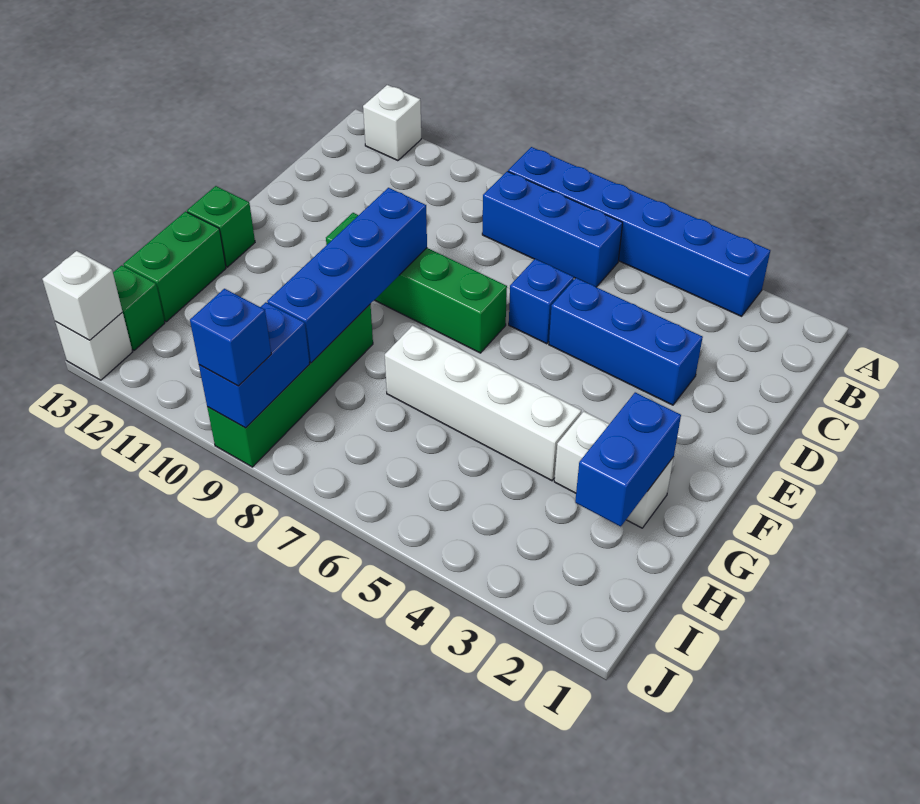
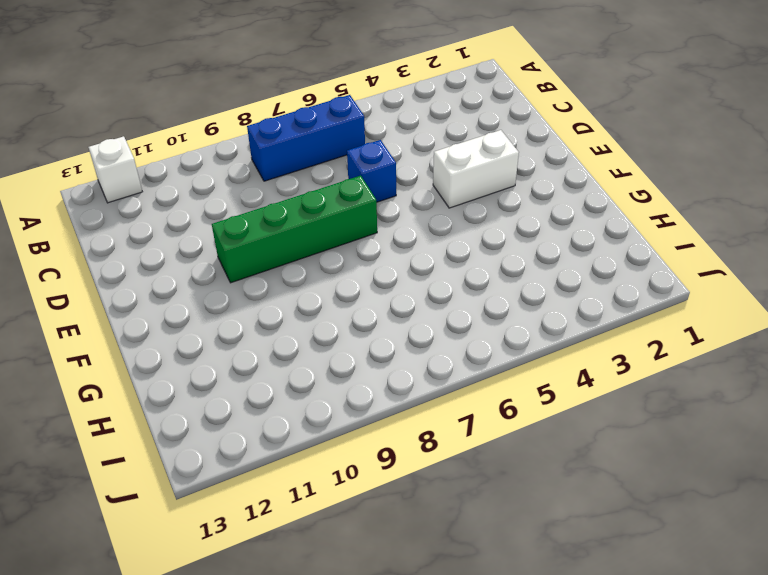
white brick E3:E4 level 1 -> white brick G2:G3 level 1
none -> blue brick A3:A8 level 1
none -> blue brick D3:D5 level 1
none -> green brick F13 level 1

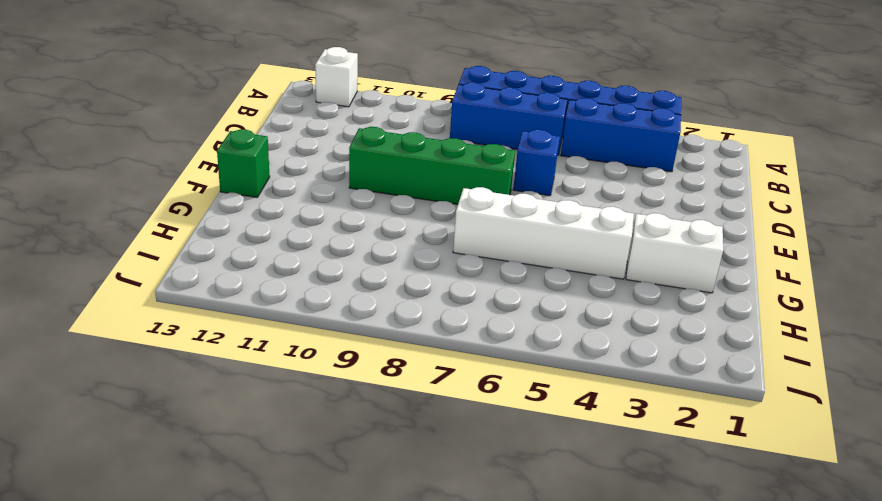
blue brick B3:B5 level 1 -> blue brick D3:D5 level 1
none -> green brick G9:J9 level 1
none -> green brick G13:H13 level 1
none -> green brick I13 level 1

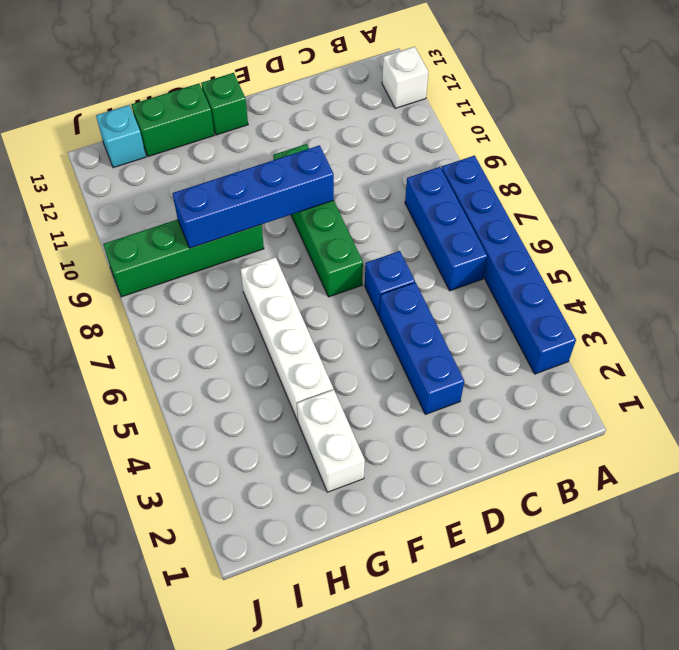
cyan brick I13 level 1 -> green brick I13 level 1
none -> white brick J13 level 1
none -> blue brick G2:H2 level 2
none -> blue brick I9:J9 level 2

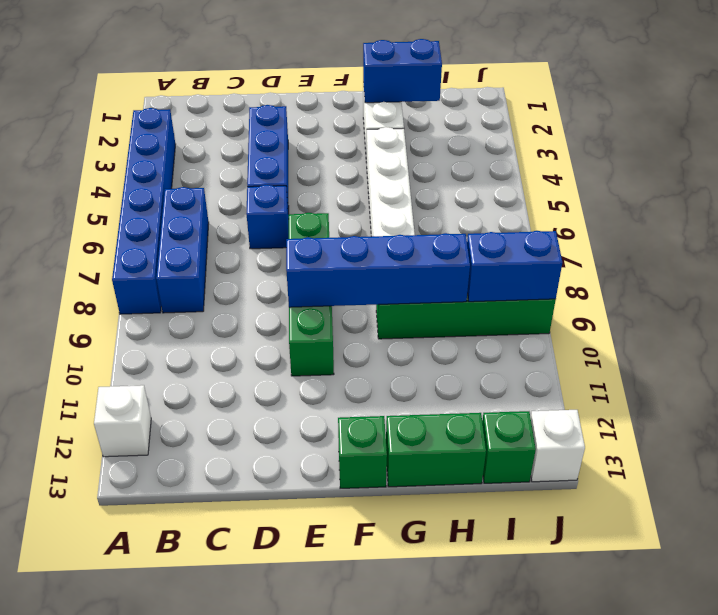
none -> white brick J13 level 2
none -> blue brick J9 level 3

